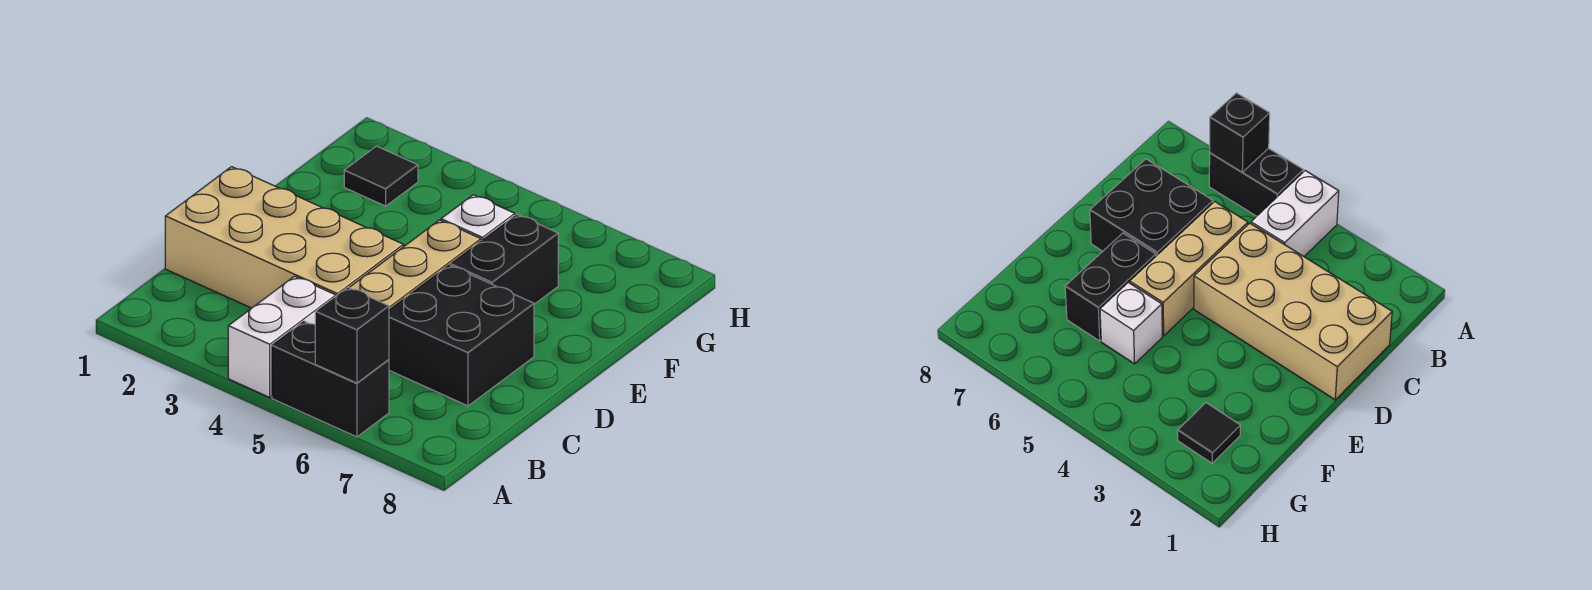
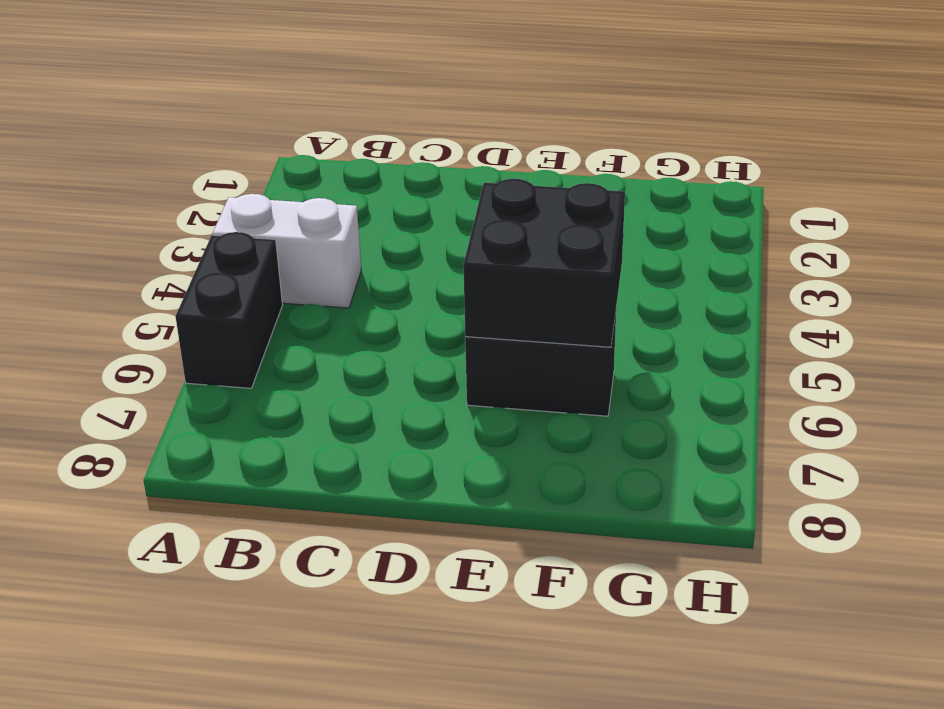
black brick E5:F6 level 2 -> black brick C6:D7 level 1
none -> tan brick C1:D4 level 1
none -> tan brick C5:E5 level 1

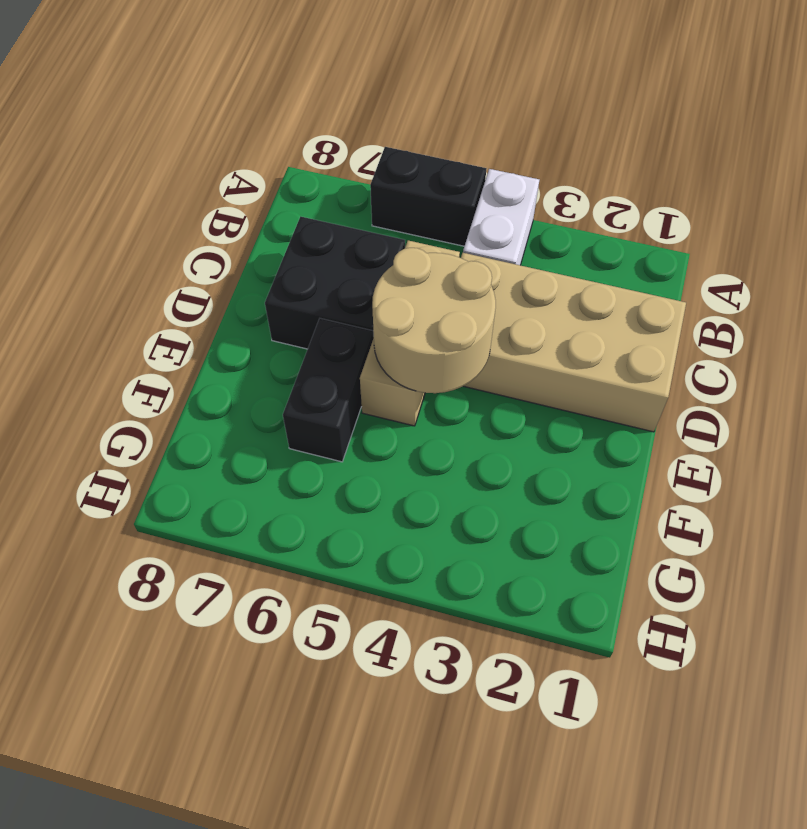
tan round brick D4:E5 level 2 -> none
none -> white brick F5 level 1
none -> black tile G2 level 1

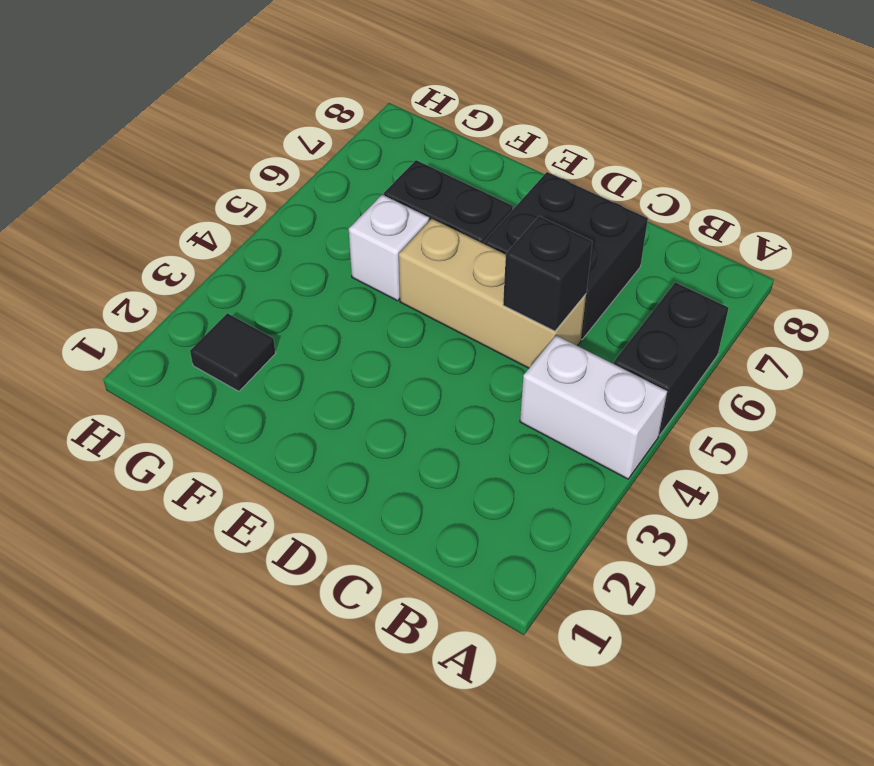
black brick C5 level 2 -> black brick A6 level 2
none -> tan brick C1:D4 level 1

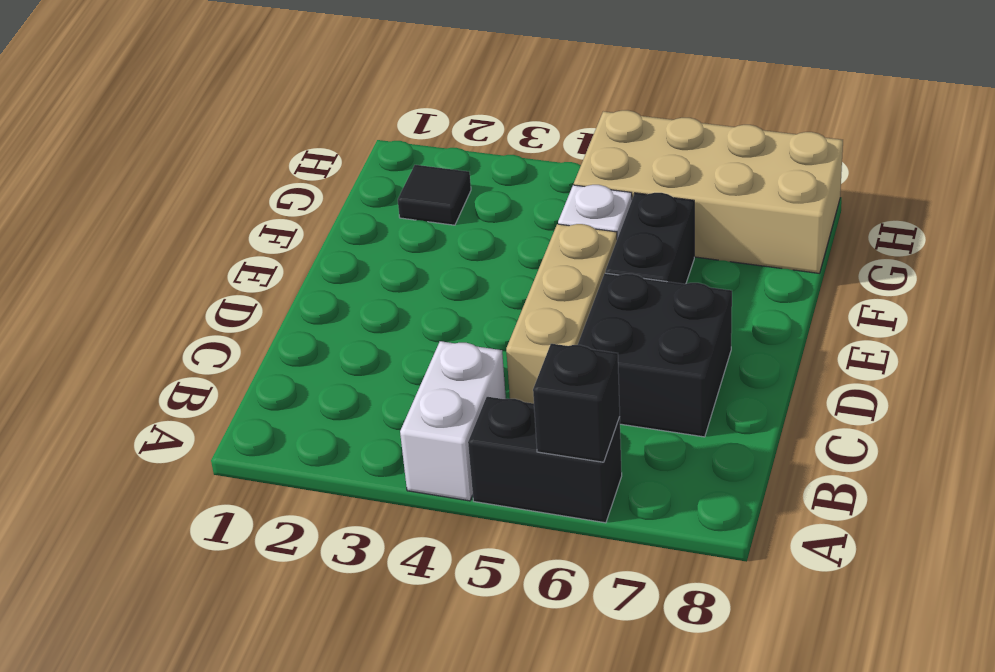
tan brick G5:H8 level 1 -> tan brick C1:D4 level 1

